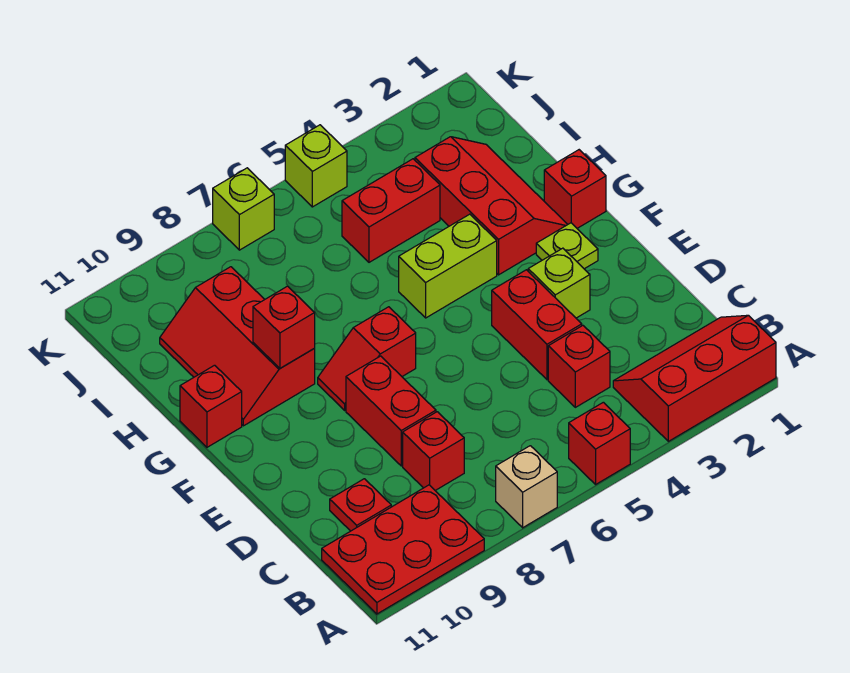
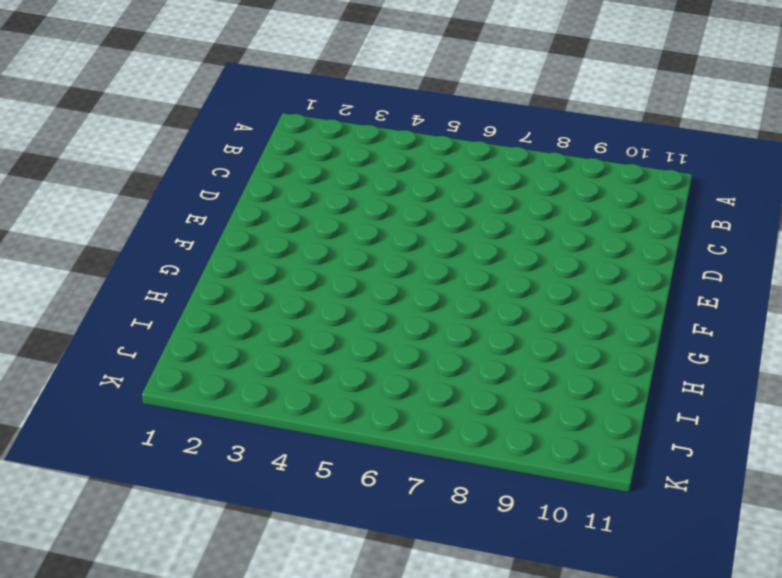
none -> red slope A1:B3 level 1 top A
none -> red brick A5 level 1
none -> tan brick A7 level 1

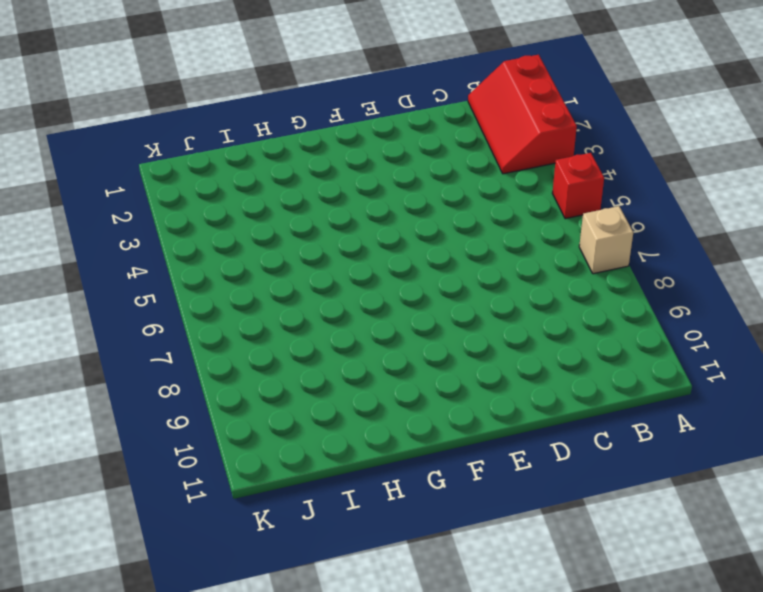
none -> red plate A9:B11 level 1
none -> red brick C4 level 1
none -> red brick C8 level 1

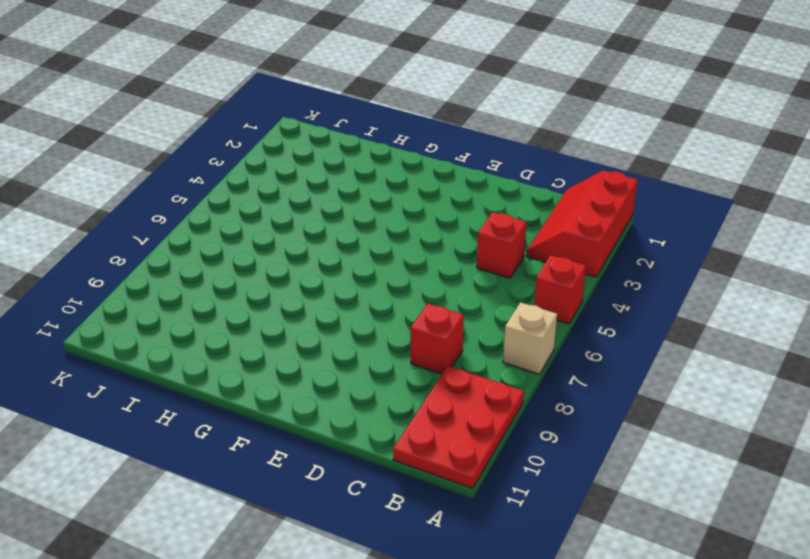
none -> red plate C10 level 1
none -> red brick D4:E4 level 1
none -> red brick D8:E8 level 1

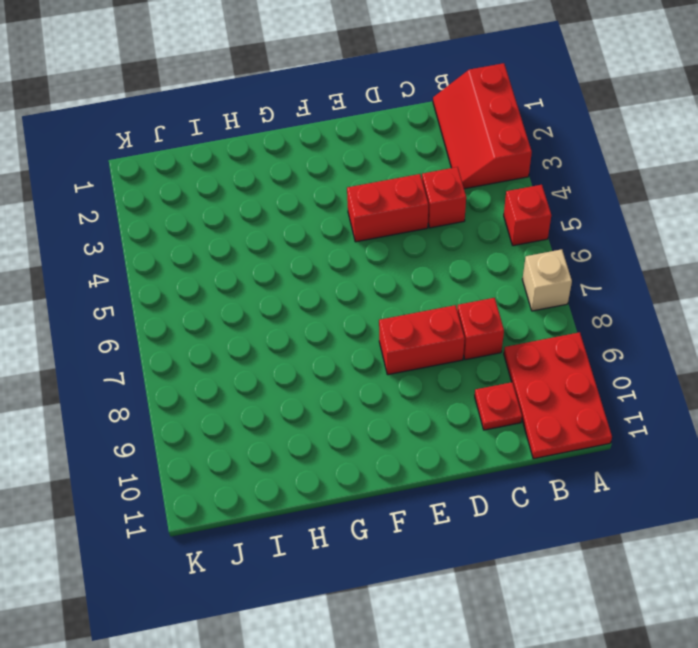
none -> lime brick E3 level 1
none -> lime plate F2 level 1
none -> red slope F7:F8 level 1 top 7

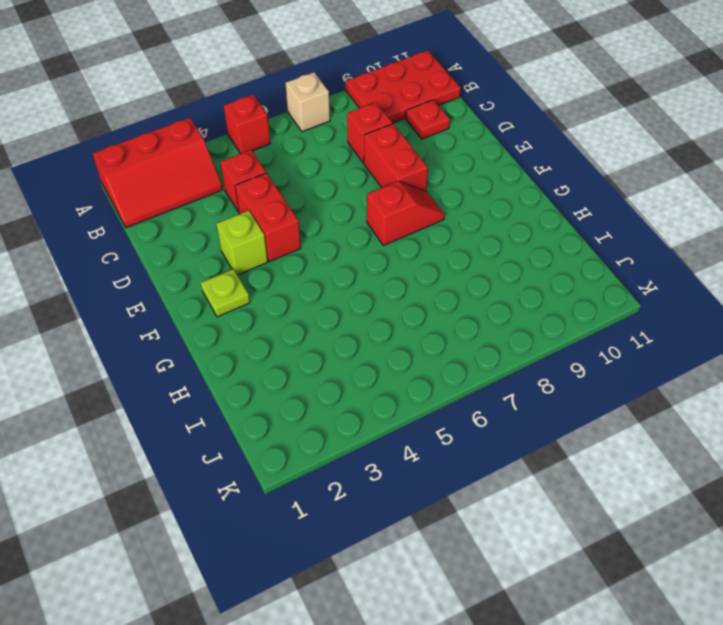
none -> red brick G1 level 1
none -> red slope G2:I3 level 1 top 3
none -> lime brick G4:G5 level 1

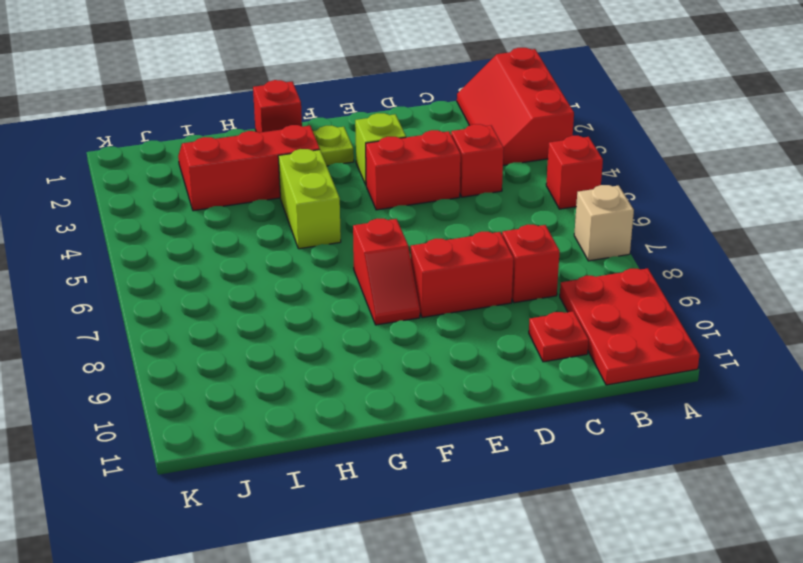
none -> red slope G9:I10 level 1 top 9
none -> red brick G11 level 1
none -> red brick I4:I5 level 1

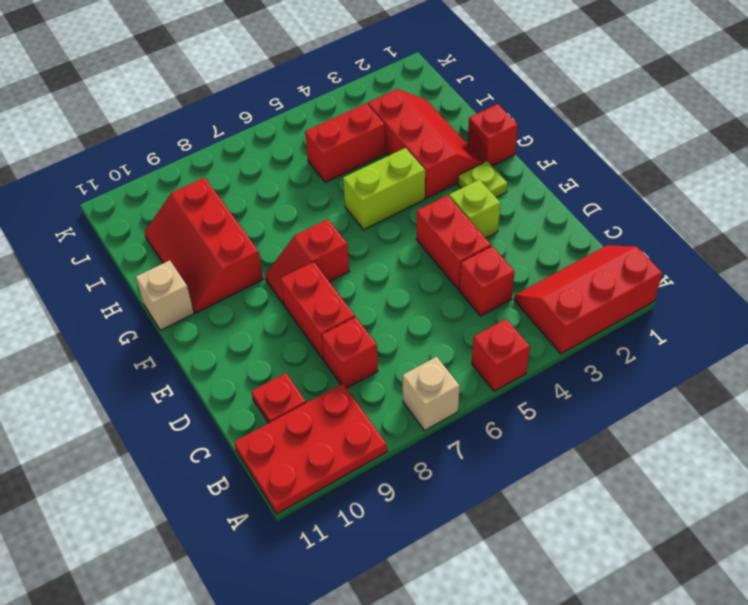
tan brick G11 level 1 -> red brick G11 level 1
none -> lime brick K5 level 1
none -> lime brick K7 level 1
none -> red brick G9 level 2

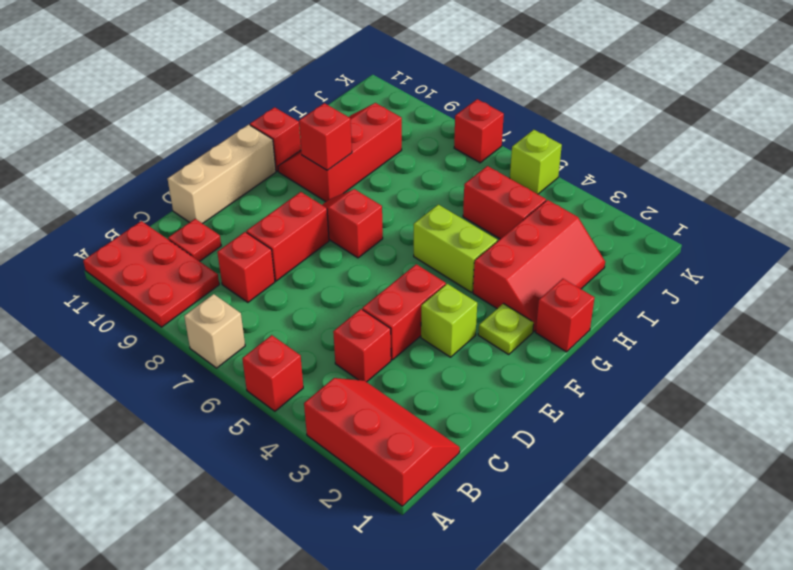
tan brick D11:F11 level 1 -> none
red brick K7 level 1 -> lime brick K7 level 1

